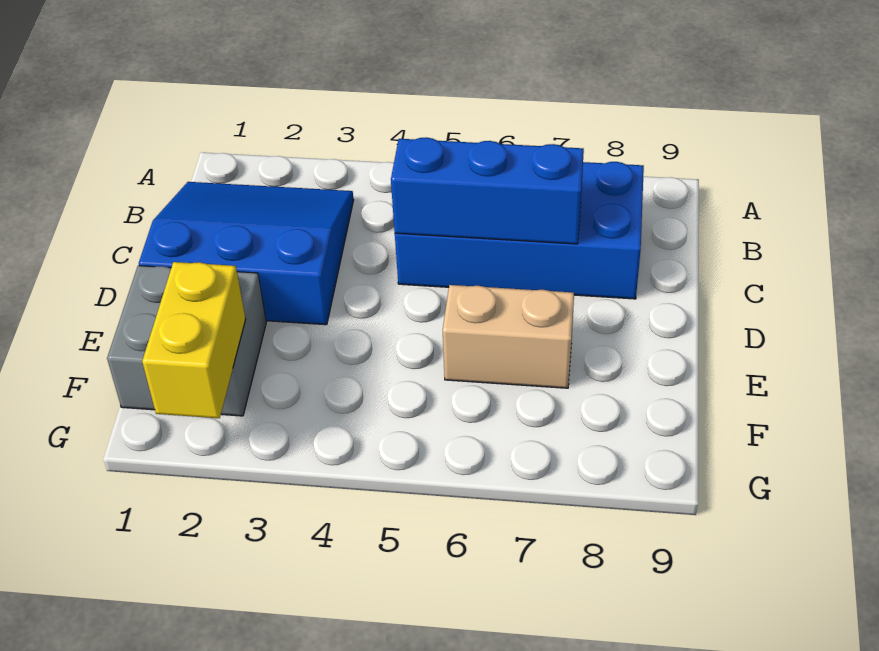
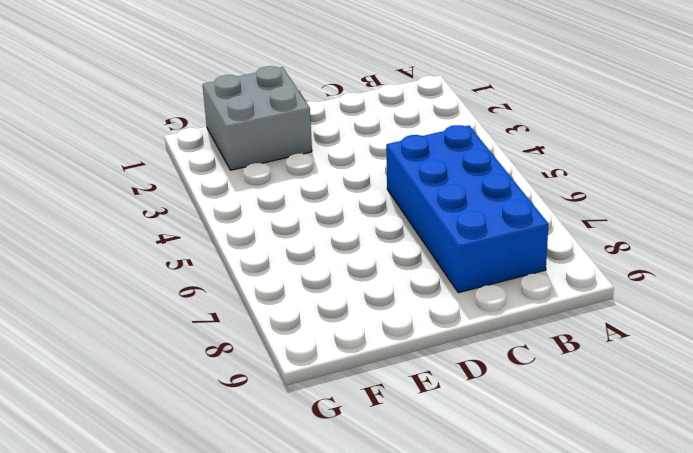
none -> blue slope B1:D3 level 1 top D
none -> tan brick E6:E7 level 1

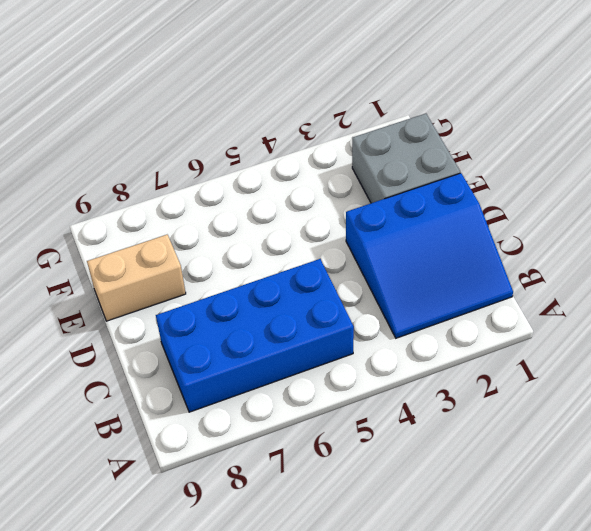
tan brick E8:E9 level 1 -> tan brick E6:E7 level 1
none -> blue brick C5:C7 level 2
none -> yellow brick F2:G2 level 2

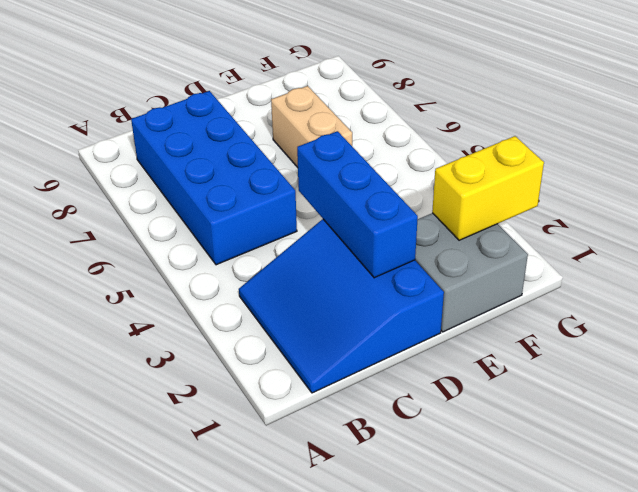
blue brick D2:D4 level 2 -> blue brick C5:C7 level 2

